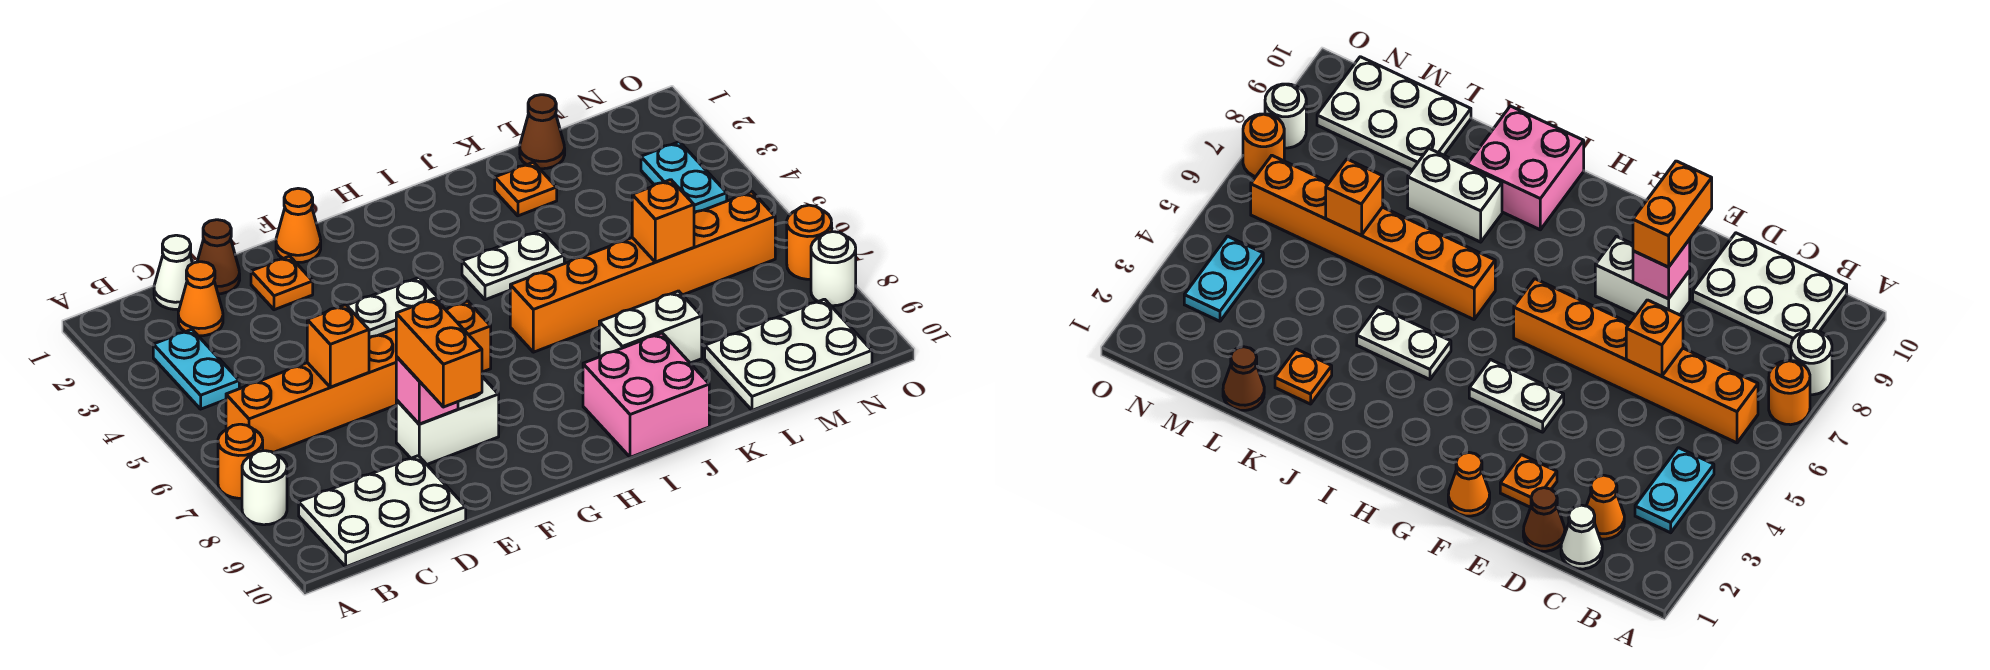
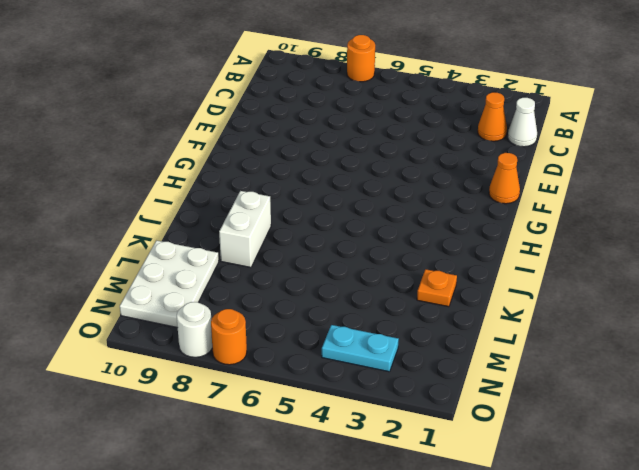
none -> white round brick A8 level 1
none -> cyan plate B3:B4 level 1
none -> orange brick B6:G6 level 1

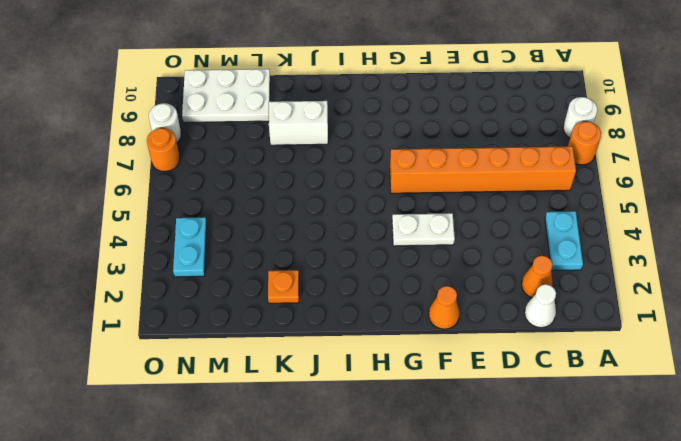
none -> white plate B9:D10 level 1
none -> brown cone D1 level 1
none -> orange plate E2 level 1

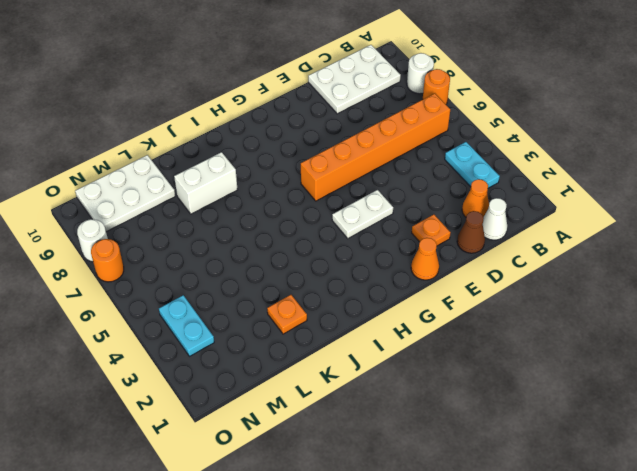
none -> white brick E8:F8 level 1
none -> white plate I4:J4 level 1
none -> orange brick I6:N6 level 1

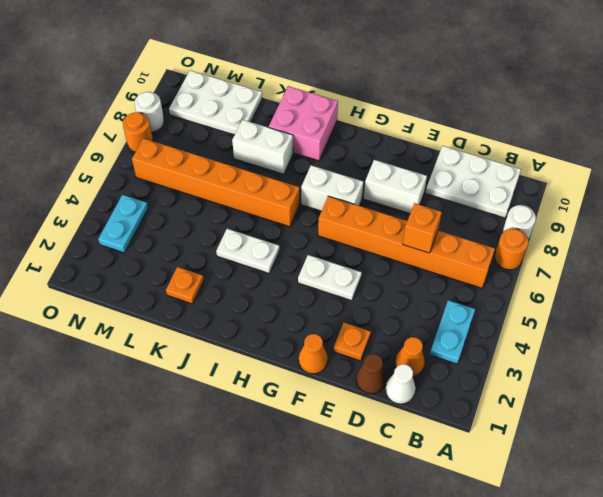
white brick G7:H7 level 1 -> none
none -> brown cone L1 level 1
none -> pink brick E8 level 2
none -> orange brick L6 level 2

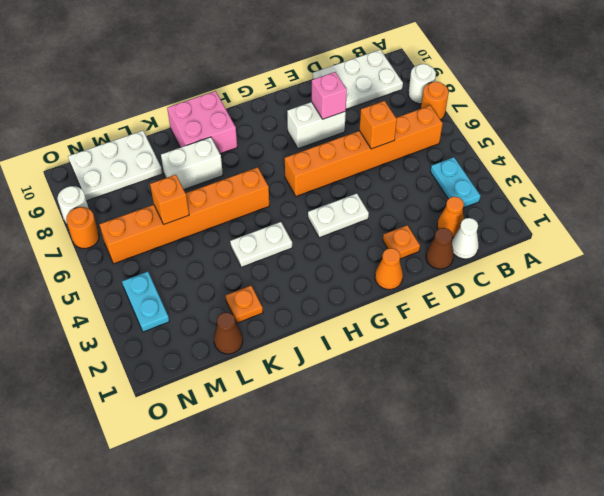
none -> orange brick E8:E9 level 3

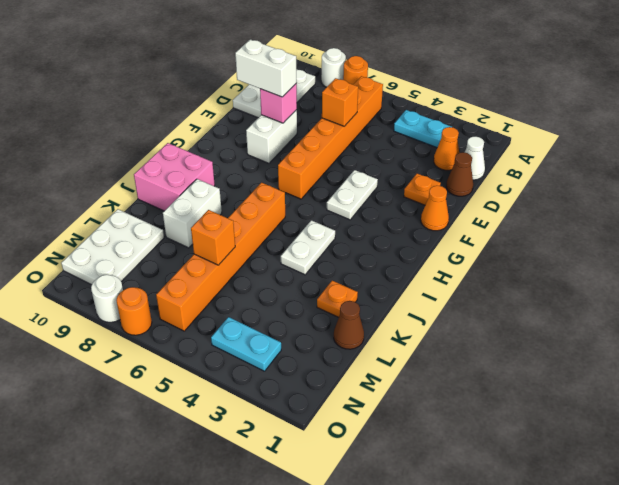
white brick E8:E9 level 3 -> orange brick E8:E9 level 3

